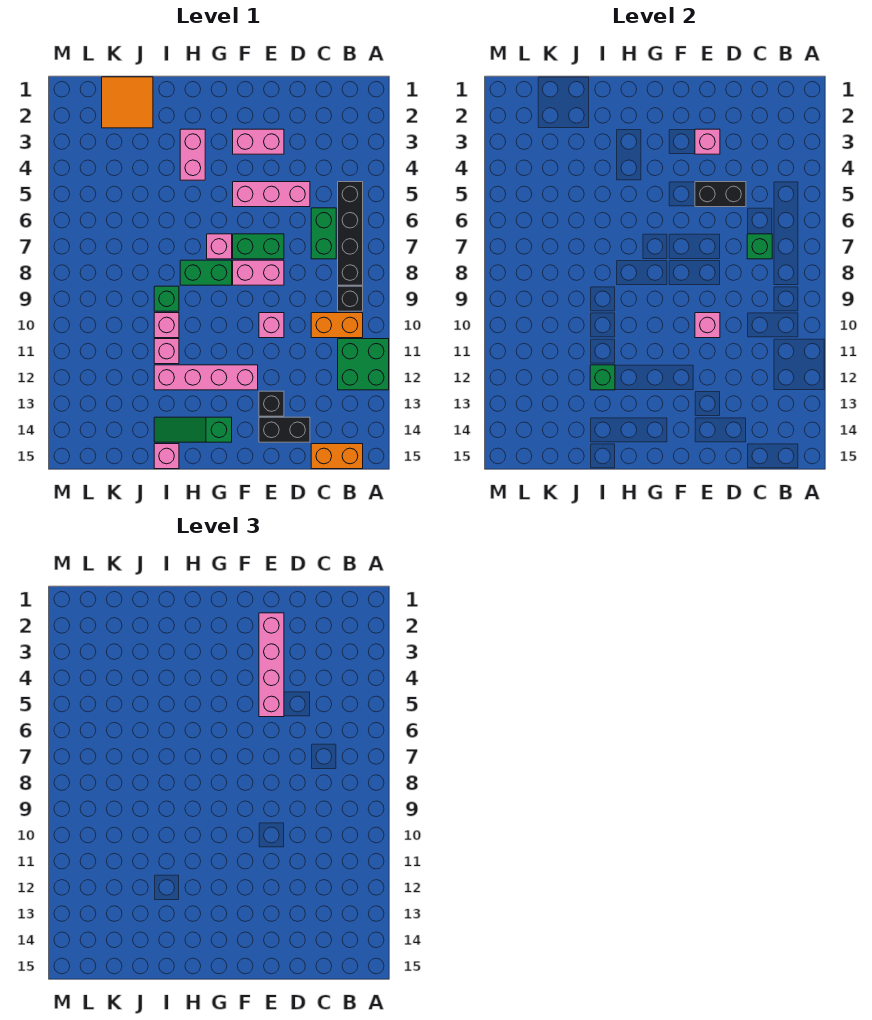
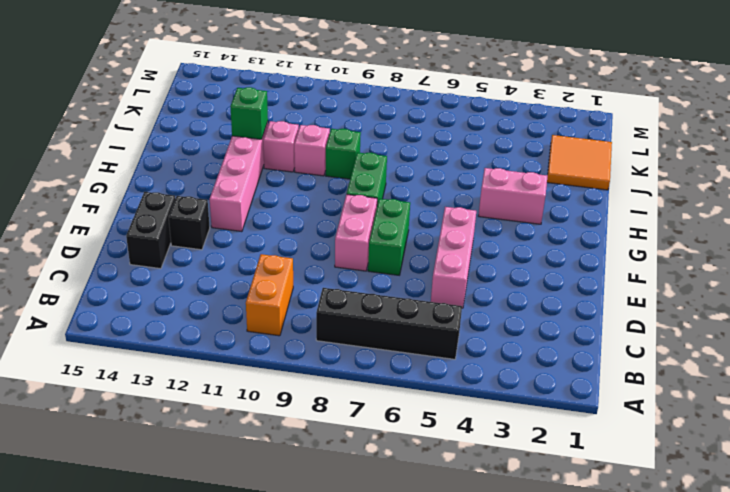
none -> green brick A11:B12 level 1
none -> black brick B9 level 1
none -> orange brick B15:C15 level 1

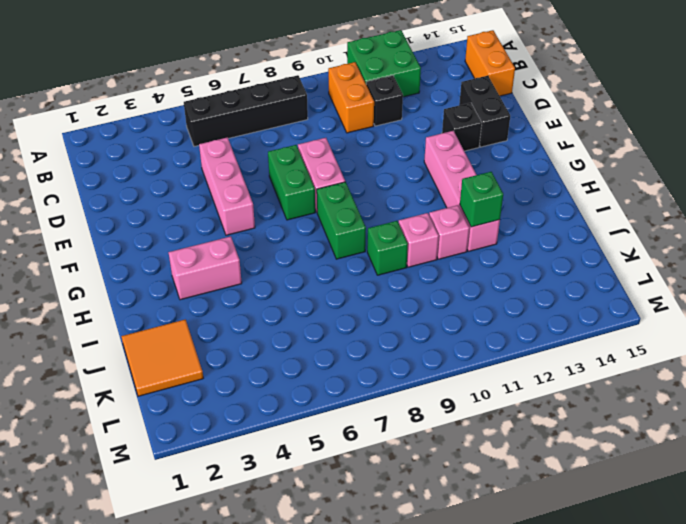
black brick C11 level 1 -> black brick B9 level 1
none -> green brick C6:C7 level 1
none -> pink brick E3:F3 level 1
none -> pink brick E10 level 1

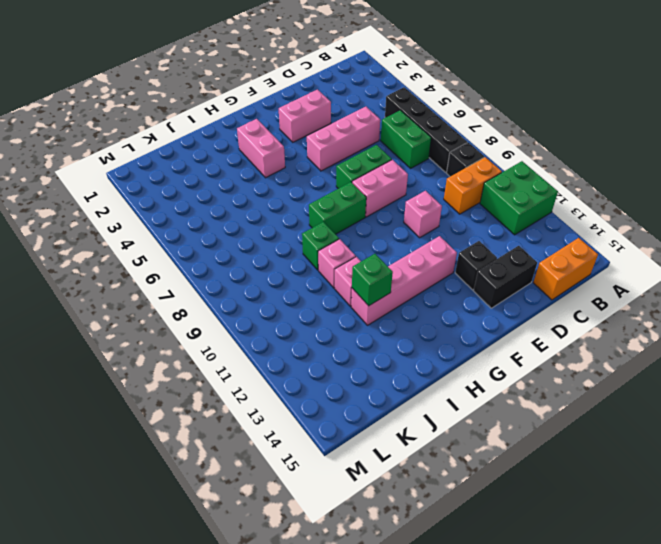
none -> pink brick G7 level 1
none -> green slope G14:I14 level 1 top G
none -> pink brick I15 level 1

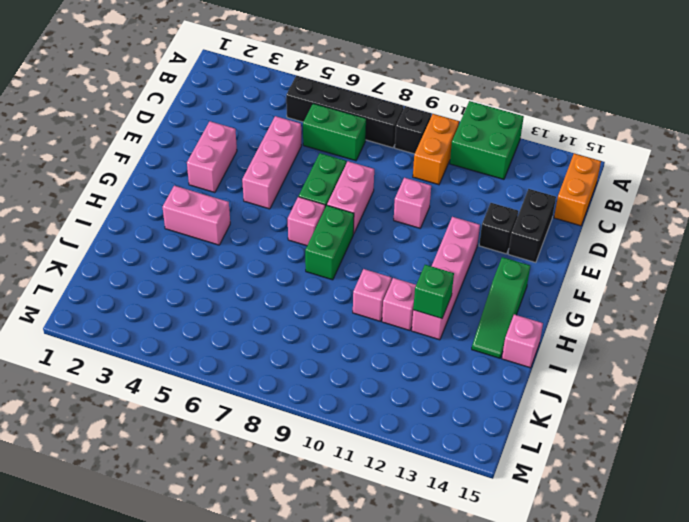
none -> green brick I9 level 1
none -> orange tile J1:K2 level 1
none -> green brick C7 level 2

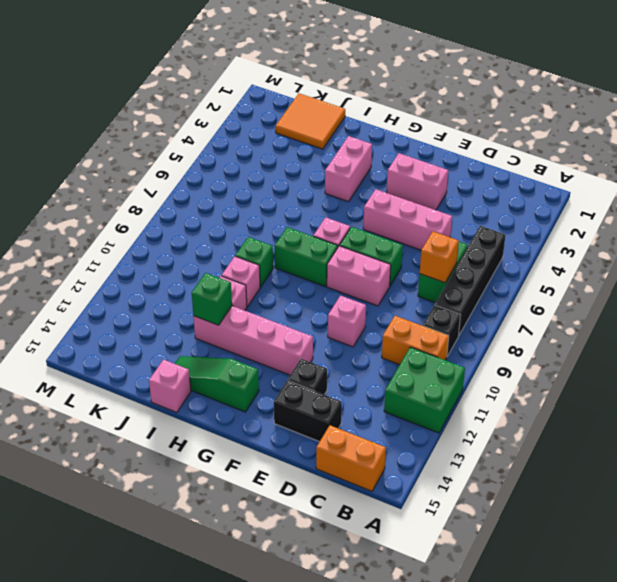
orange brick C7 level 2 -> green brick C7 level 2
none -> black brick D5:E5 level 2
none -> pink brick E3 level 2
none -> pink brick E10 level 2

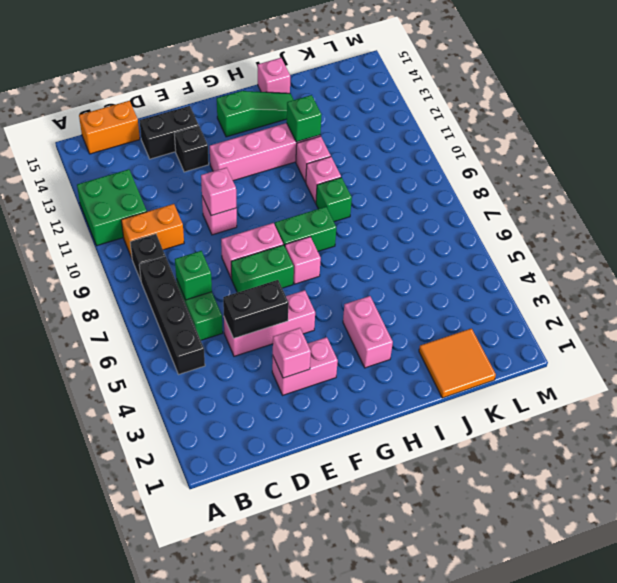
none -> pink brick E2:E5 level 3

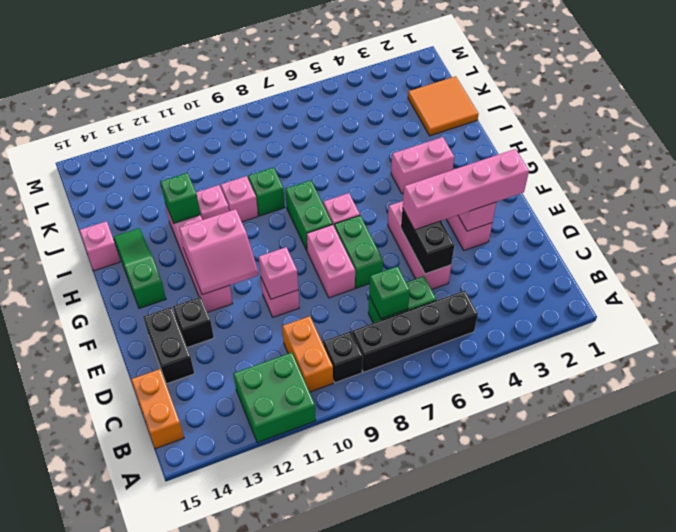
pink slope F11:G12 level 2 top G -> none

